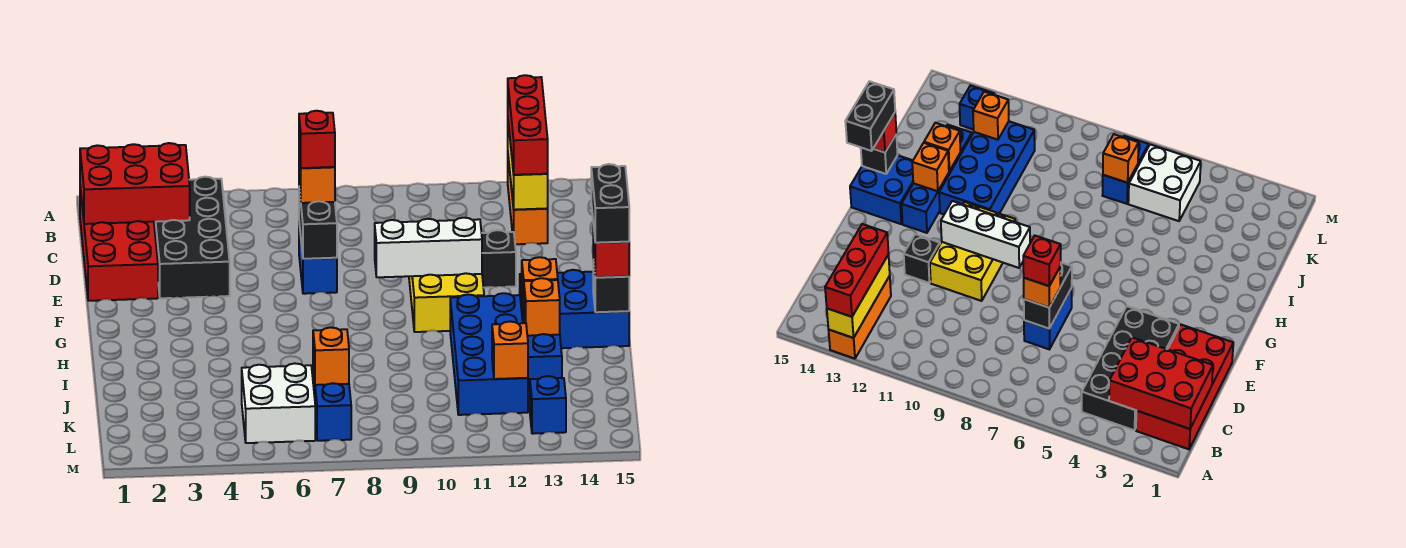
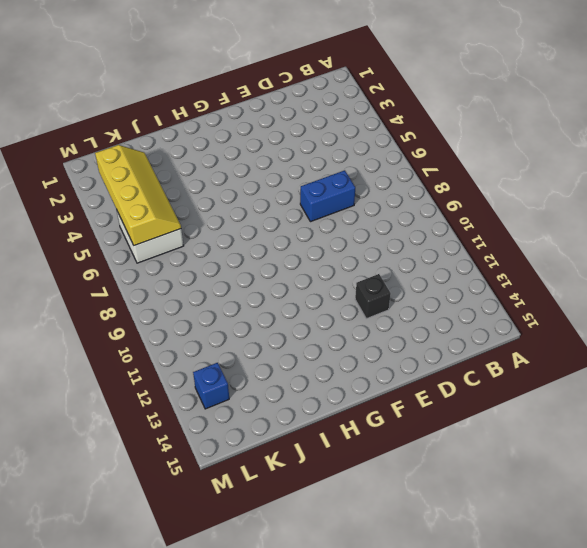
yellow slope K3:L6 level 2 top L -> none
none -> orange brick A13:C13 level 1
none -> red brick B1:E2 level 1
none -> black brick B3:E4 level 1

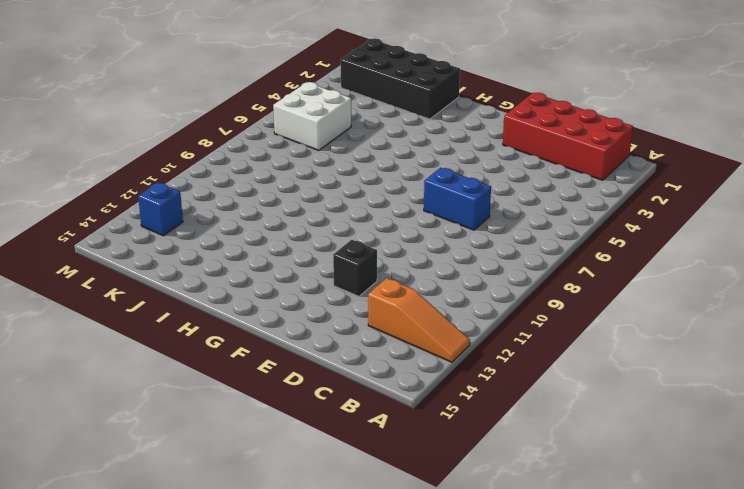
orange slope A13:C13 level 1 top C -> orange brick A13:C13 level 1
black brick I1:L2 level 1 -> black brick B3:E4 level 1
none -> yellow brick E10:G11 level 1
none -> blue brick G13:J13 level 1
none -> blue brick G14:H15 level 1

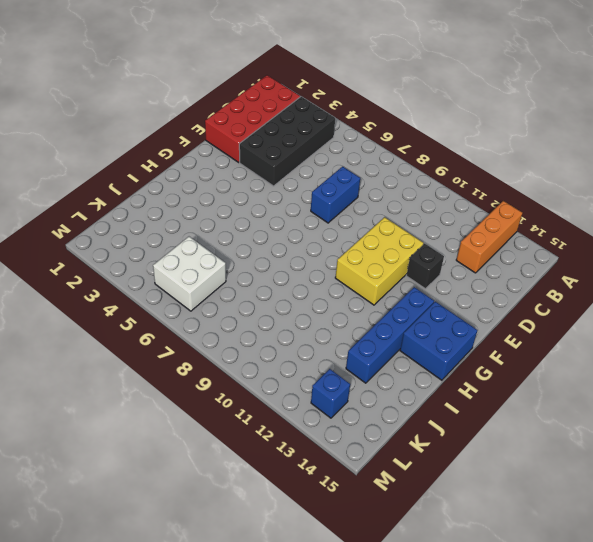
none -> blue brick H11:K12 level 1
none -> blue brick K7:L7 level 1
none -> yellow brick A13:C13 level 2

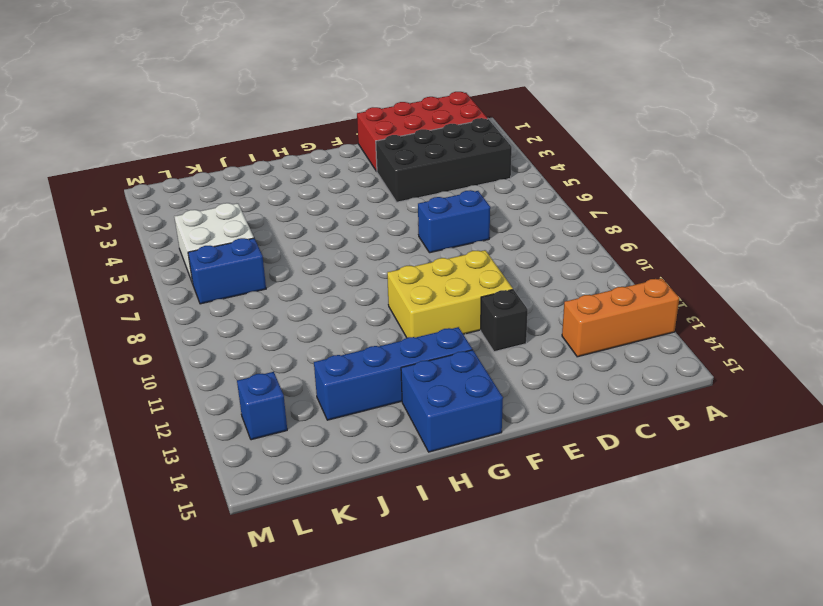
none -> blue brick H11:K12 level 1
none -> yellow brick A13:C13 level 2
none -> red brick B1:C3 level 2

